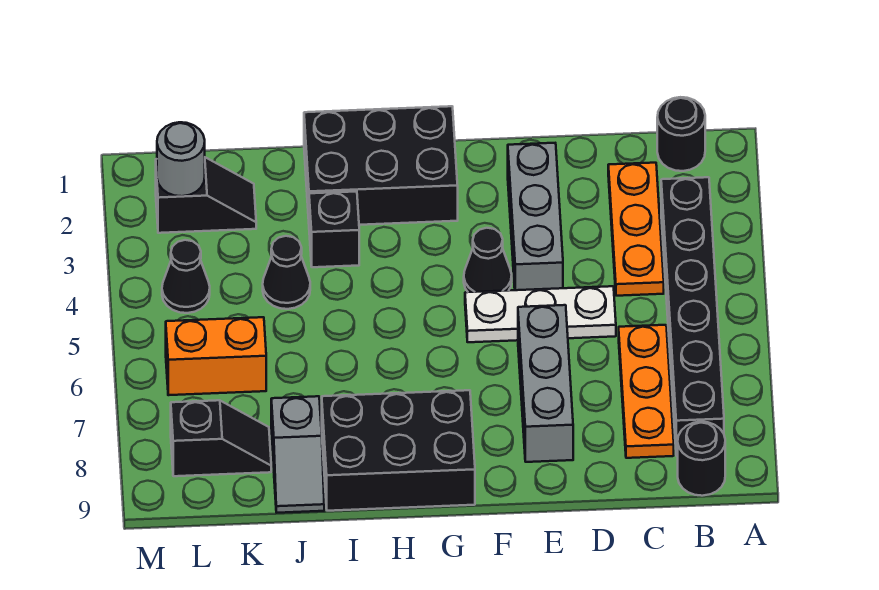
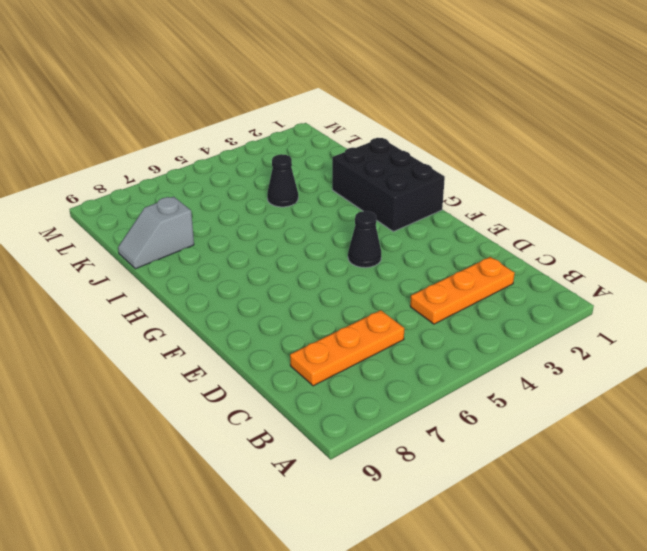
none -> black round brick B1 level 1
none -> black brick B3:B8 level 1
none -> black round brick B9 level 1

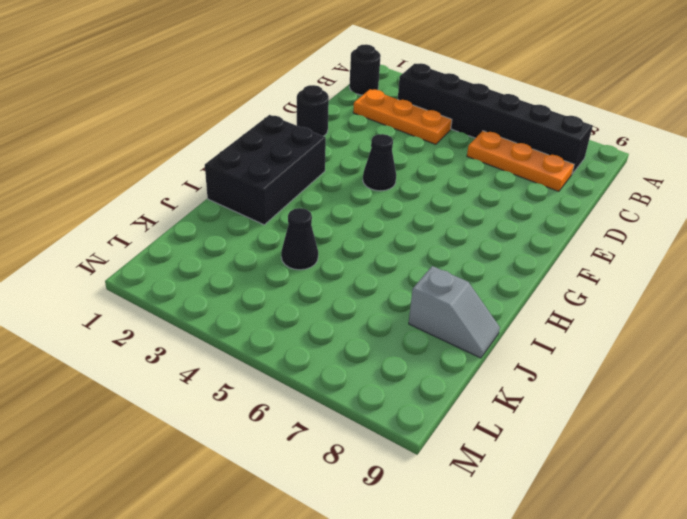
black round brick E1 level 1 -> black round brick B9 level 1
none -> white plate D5:F5 level 1
none -> grey brick E2:E4 level 1
none -> grey brick E6:E8 level 1

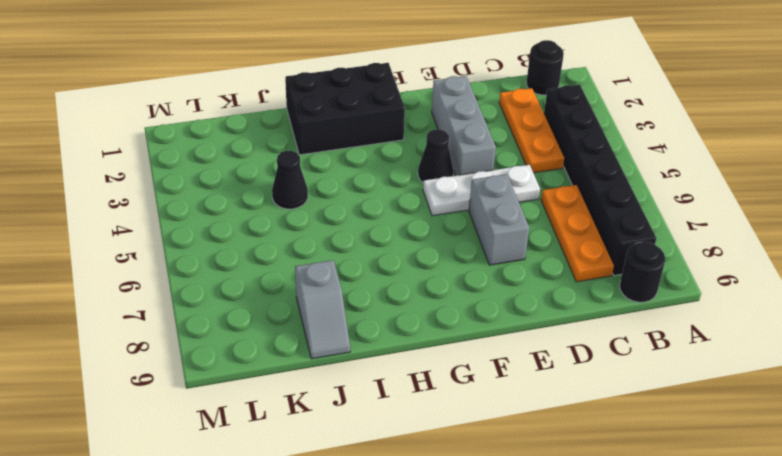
grey brick E6:E7 level 1 -> grey brick E6:E8 level 1
none -> black brick G8:I9 level 1
none -> black brick I3 level 1
none -> black slope K2:L2 level 1 top L

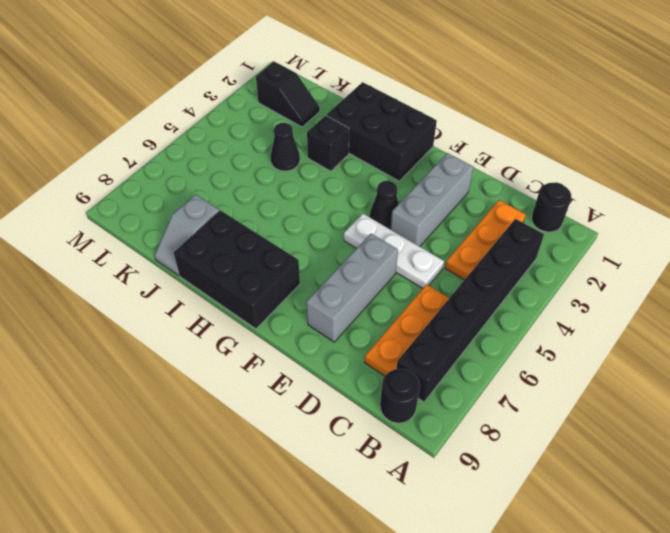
none -> orange brick K6:L6 level 1
none -> black slope K8:L8 level 1 top L
none -> black cone L4 level 1

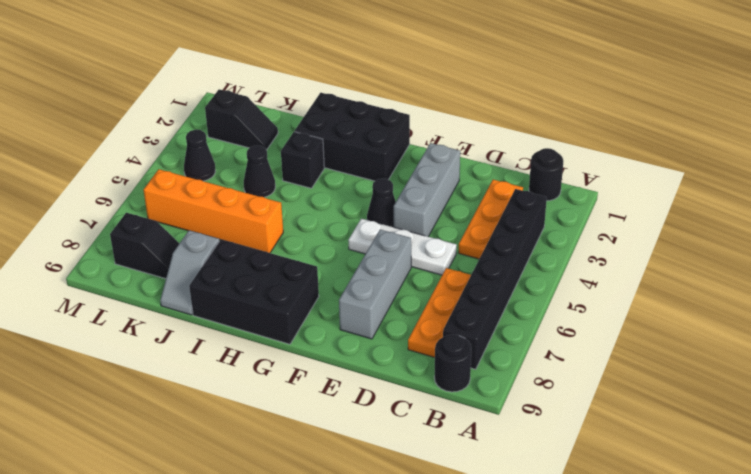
orange brick I6:L6 level 1 -> orange brick K6:L6 level 1
none -> grey round brick L2 level 2

